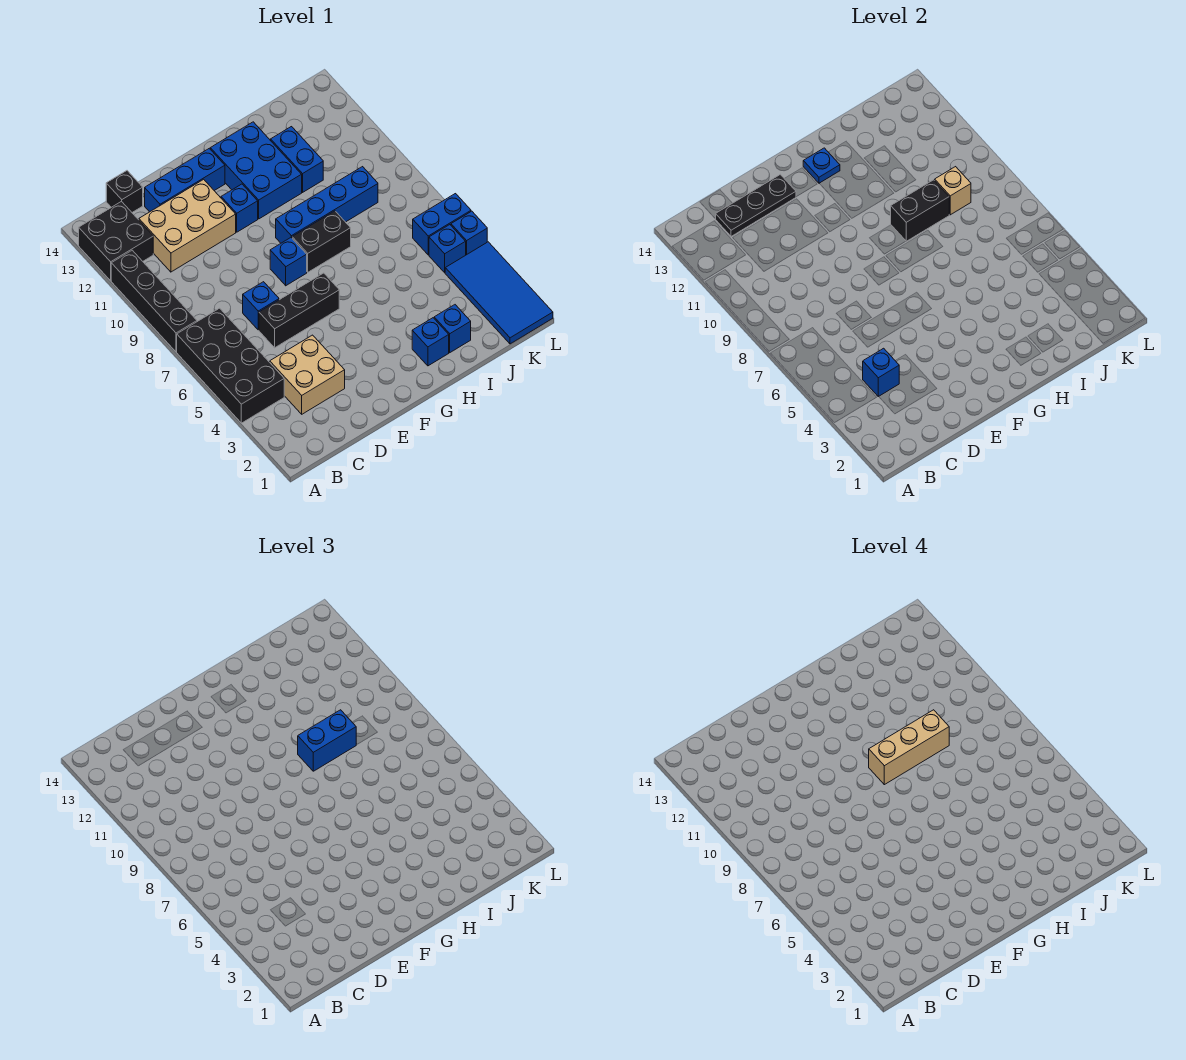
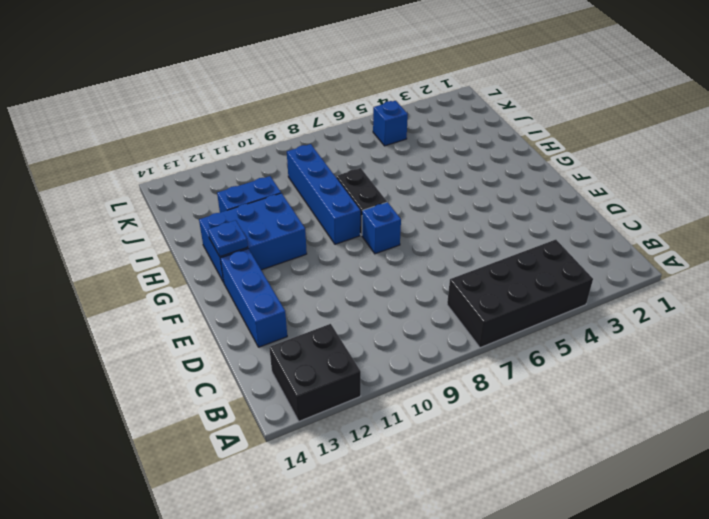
none -> black brick A8:A11 level 1
none -> tan brick C3:D4 level 1
none -> tan brick C11:E12 level 1

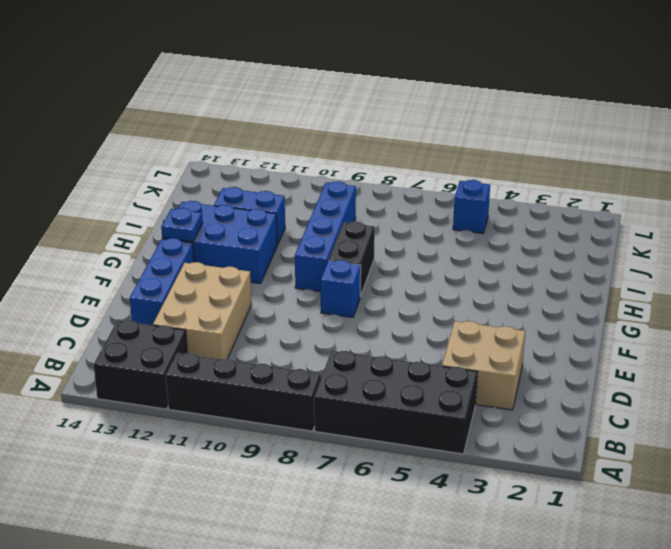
none -> black brick C14 level 1
none -> black brick D6:F6 level 1
none -> blue brick D7 level 1

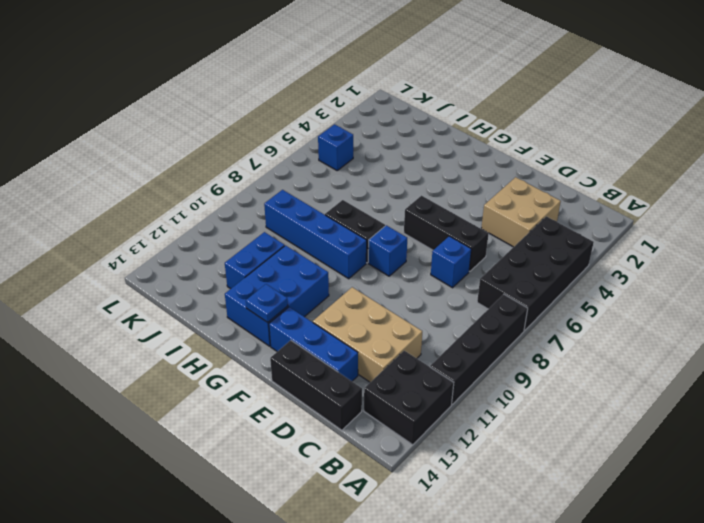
black brick C14:E14 level 1 -> black brick C14 level 1
none -> blue brick F11 level 1
none -> blue brick H2 level 1
none -> blue brick I2 level 1

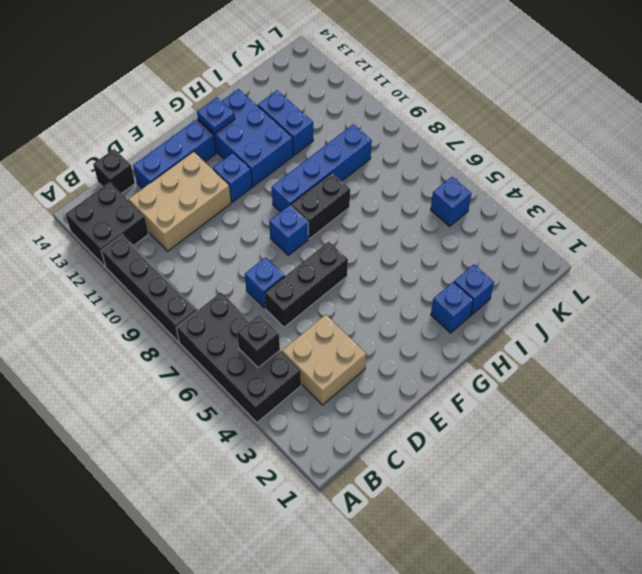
black brick B5 level 2 -> none
none -> blue tile K1:L4 level 1
none -> blue brick K6:L6 level 1
none -> blue brick L5 level 1

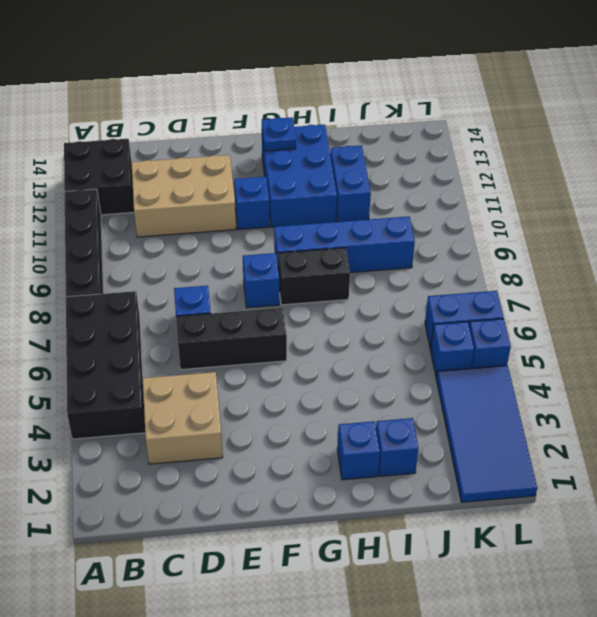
none -> black brick C14 level 1
none -> blue brick D13:F13 level 1
none -> blue brick C4 level 2

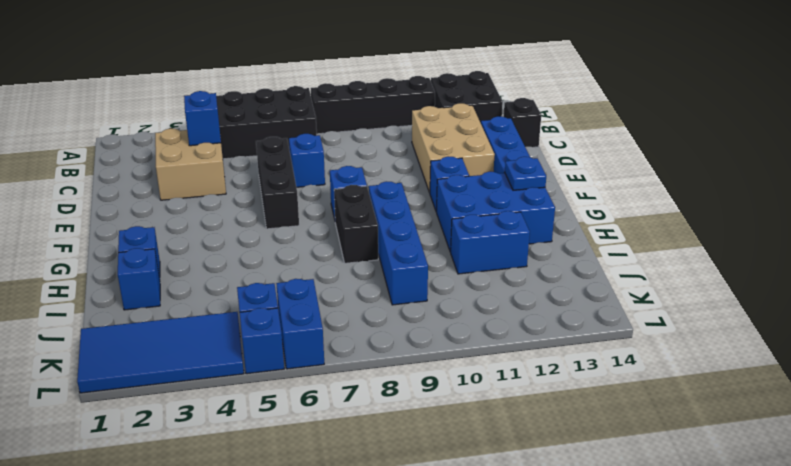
none -> black plate C13:E13 level 2
none -> black brick H9:I9 level 2
none -> tan brick J9 level 2

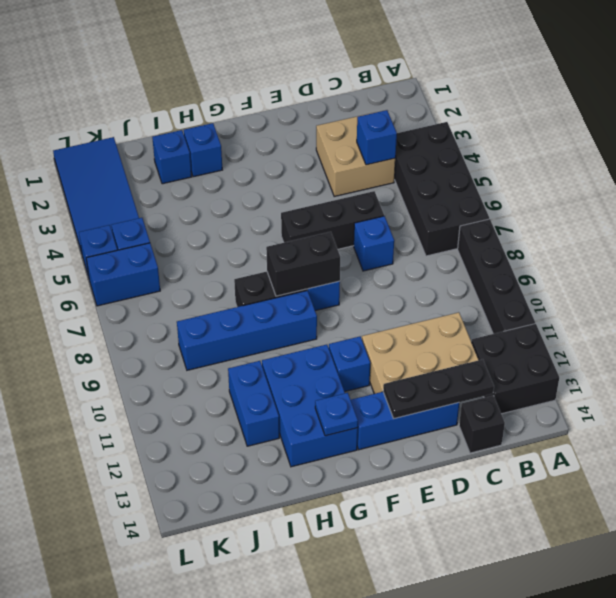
black brick F8:G8 level 2 -> black brick H9:I9 level 2
none -> tan brick J9 level 2
none -> blue brick H9:I9 level 3
none -> tan brick G9:I9 level 4

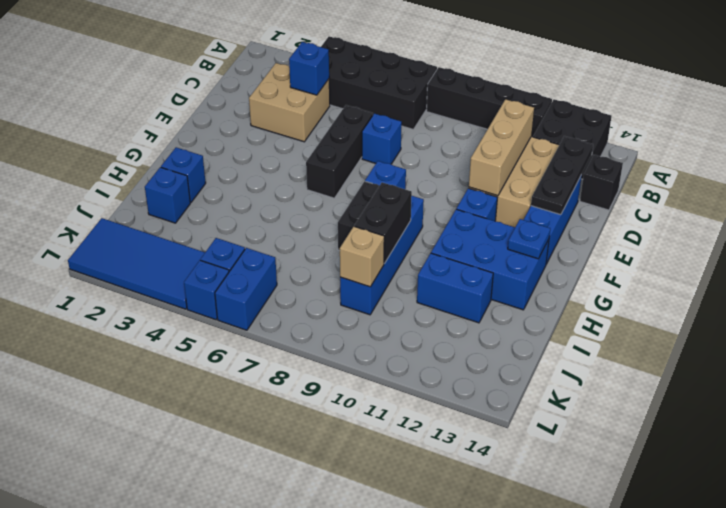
tan brick C11:E11 level 2 -> tan brick G9:I9 level 4
none -> blue brick H9:I9 level 3

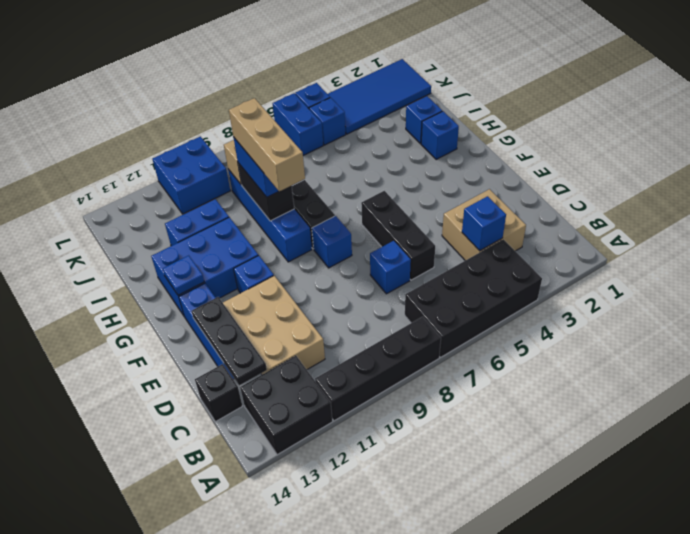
blue brick K10:L11 level 1 -> none

